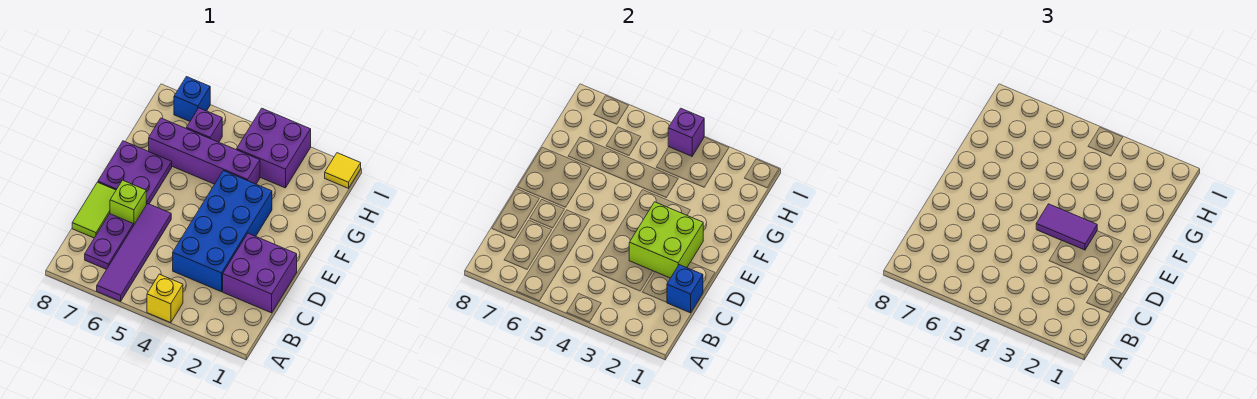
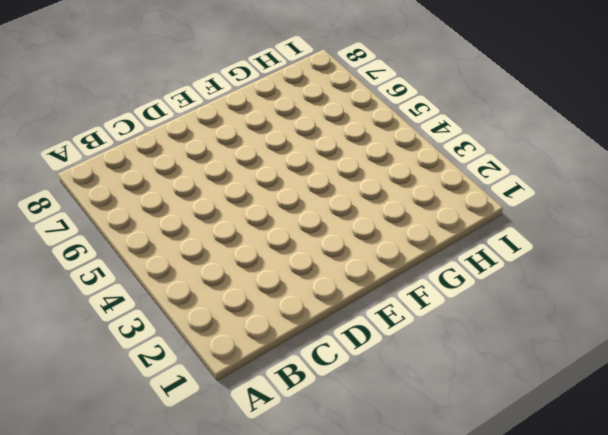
none -> yellow brick A4 level 1
none -> purple tile A6:D6 level 1
none -> purple plate B7:C7 level 1

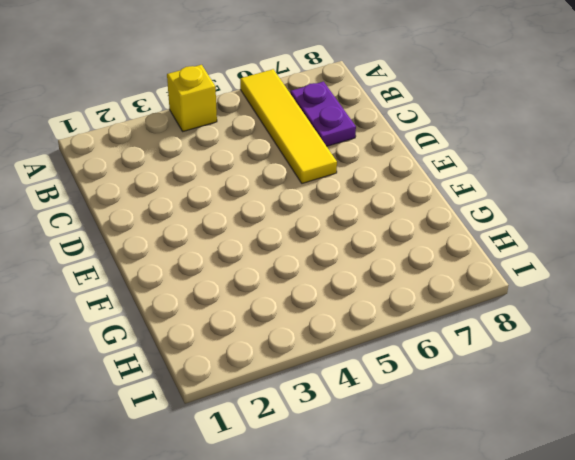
yellow tile A6:D6 level 1 -> purple tile A6:D6 level 1
none -> purple brick C1:D2 level 1
none -> blue brick C3:F4 level 1
none -> lime tile C8:D8 level 1

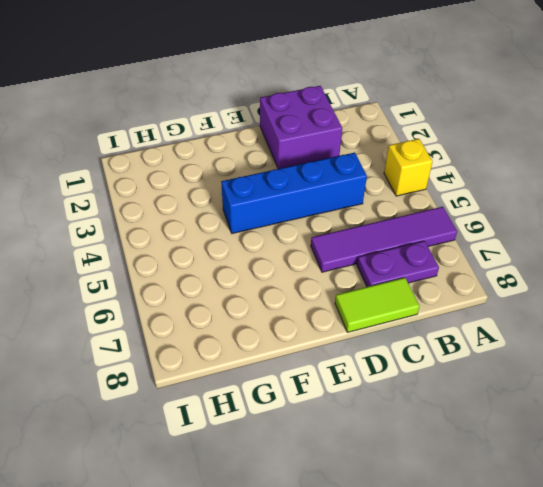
blue brick C4:F4 level 1 -> blue brick C3:F4 level 1
none -> lime brick D7 level 1
none -> purple plate E7:F8 level 1
none -> purple brick G4:G7 level 1

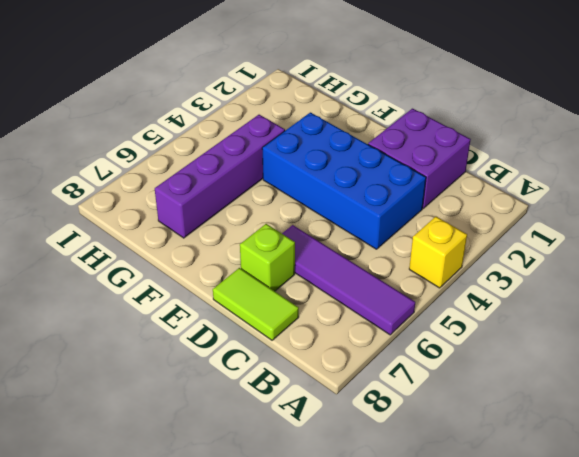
none -> purple plate B7:C7 level 1
none -> purple plate E7:F8 level 1
none -> purple brick H3:I4 level 1

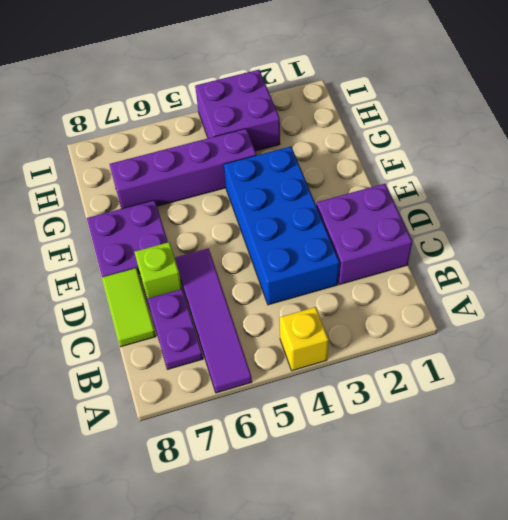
none -> purple brick H6 level 1
none -> yellow tile I1 level 1
none -> blue brick I7 level 1

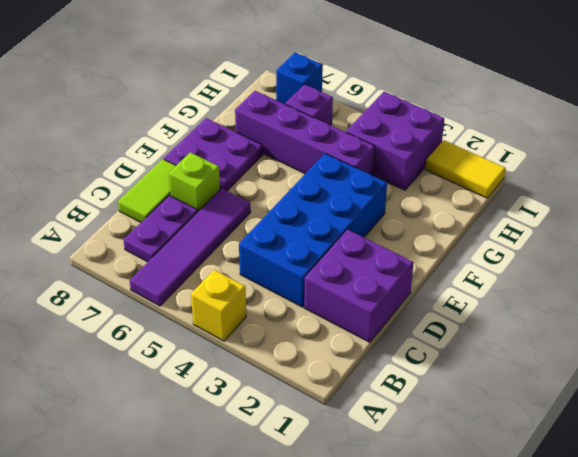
yellow tile I1:I2 level 1 -> yellow tile I1 level 1
none -> blue brick C1 level 2
none -> lime brick D2:E3 level 2
none -> purple brick I4 level 2

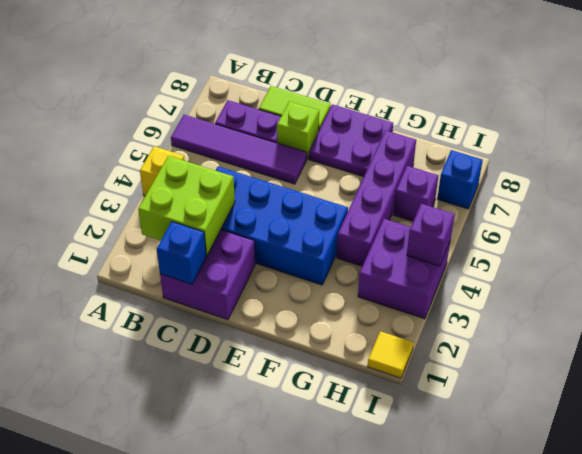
lime brick B2:C3 level 2 -> lime brick D2:E3 level 2
none -> purple tile E3:E4 level 3

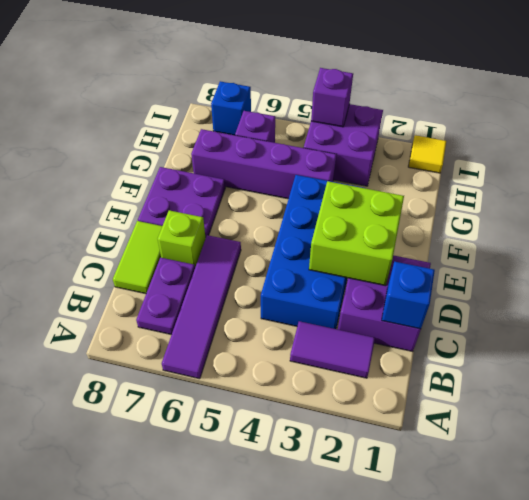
purple tile B2:B3 level 1 -> purple tile E3:E4 level 3
none -> yellow brick A4 level 1

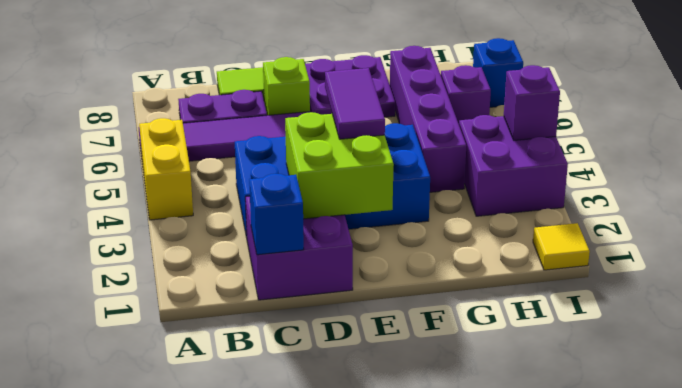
yellow brick A4:A5 level 1 -> yellow brick A4 level 1

